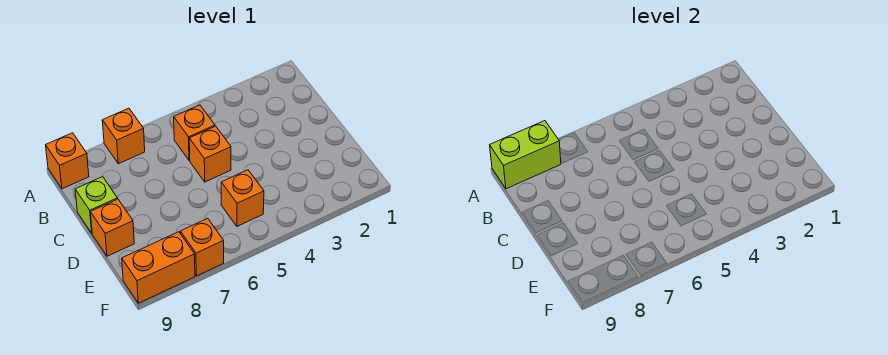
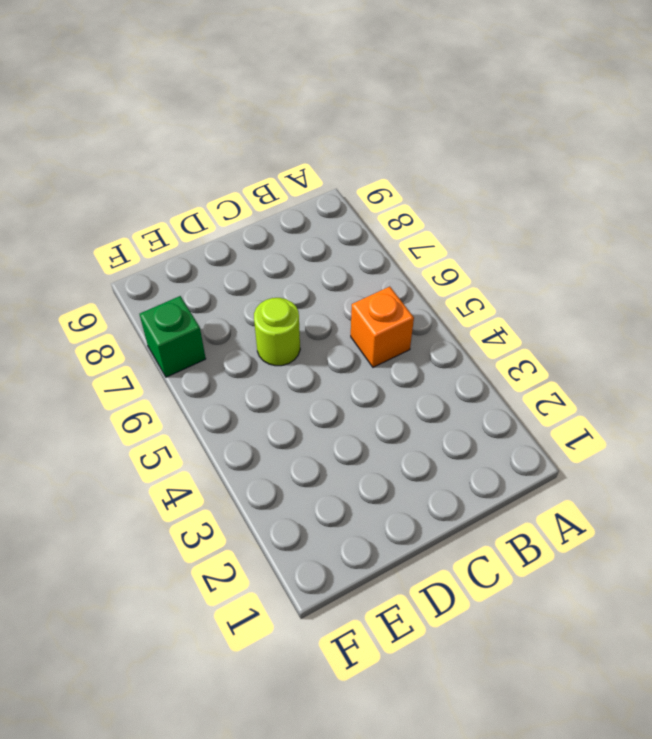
lime round brick D6 level 1 -> none
green brick F7 level 1 -> orange brick F7 level 1
none -> orange brick A7 level 1
none -> orange brick A9 level 1

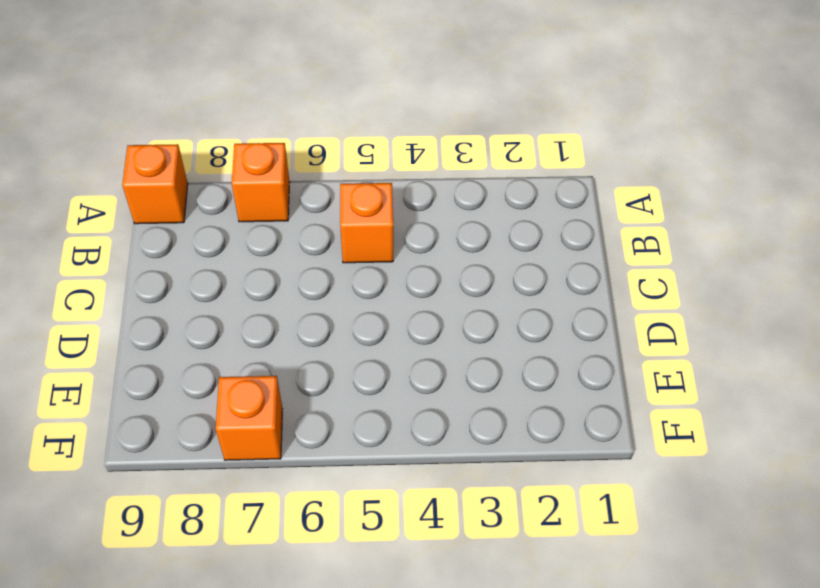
none -> orange brick C5 level 1
none -> lime brick C9 level 1

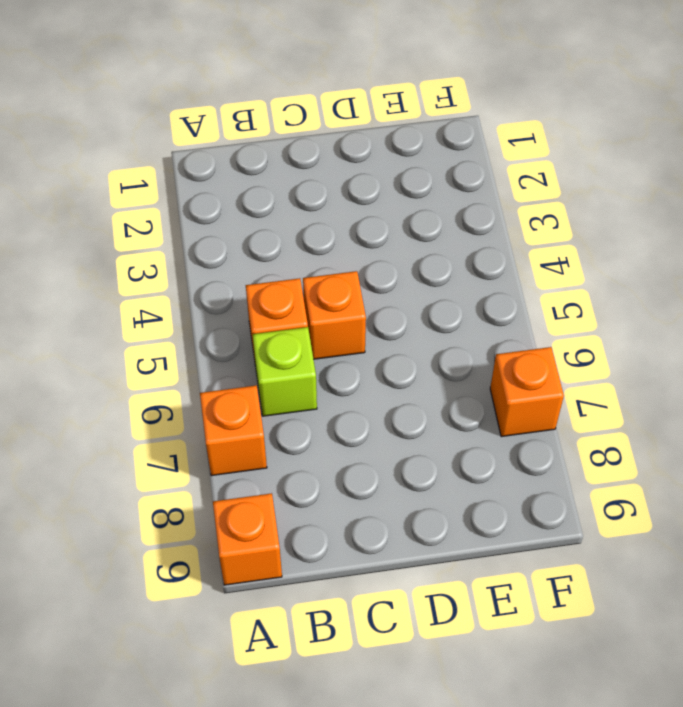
lime brick B6 level 1 -> lime brick C9 level 1
none -> orange brick D9 level 1
none -> orange brick E5 level 1

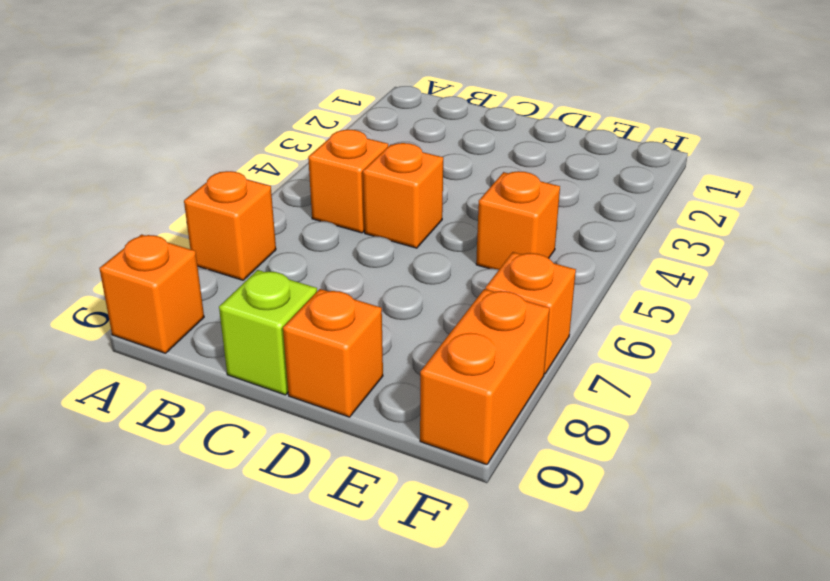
none -> lime brick A8:A9 level 2

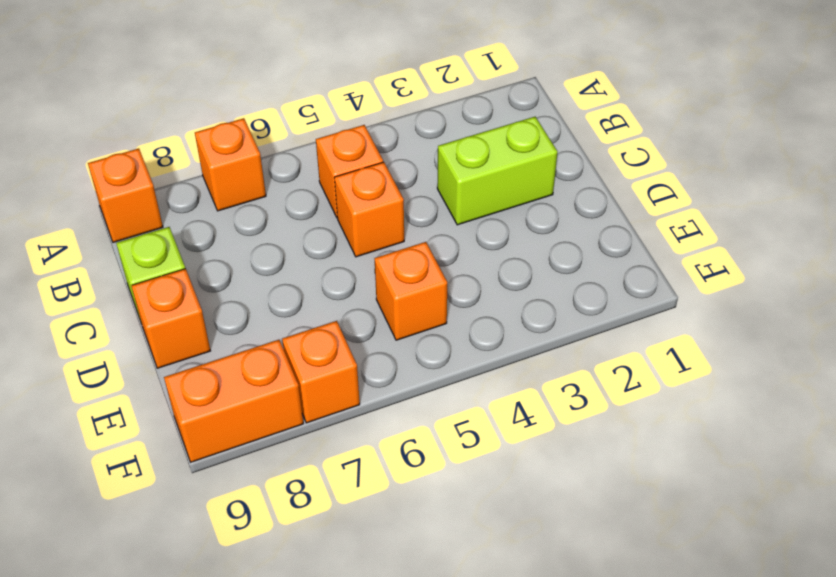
lime brick C2:C3 level 1 -> lime brick A8:A9 level 2

